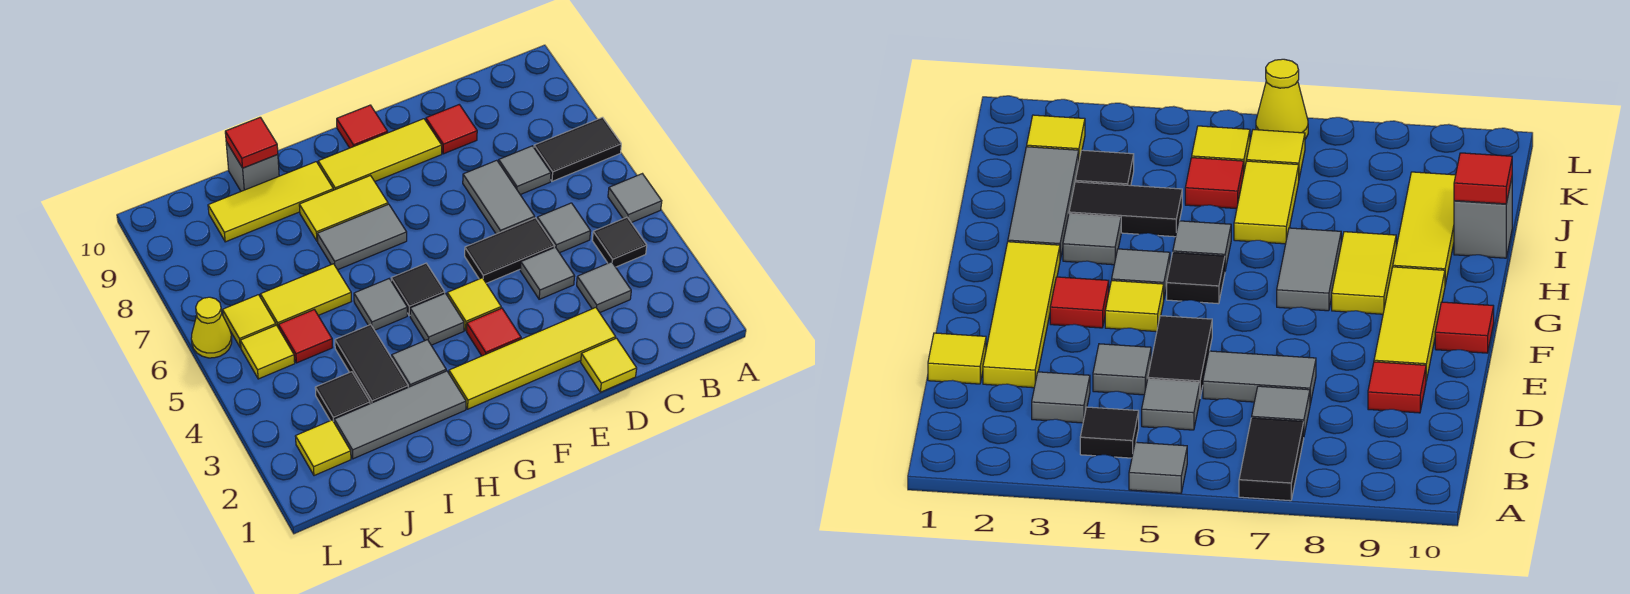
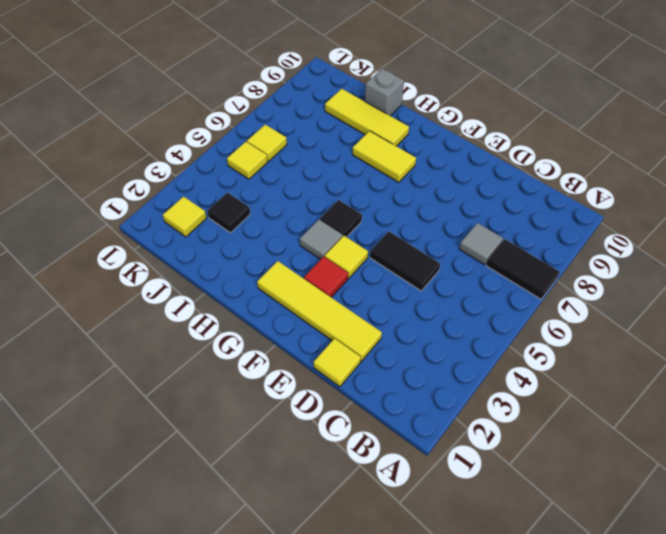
none -> grey tile A5 level 1
none -> black tile B4 level 1
none -> grey tile C3 level 1
none -> grey tile C5 level 1

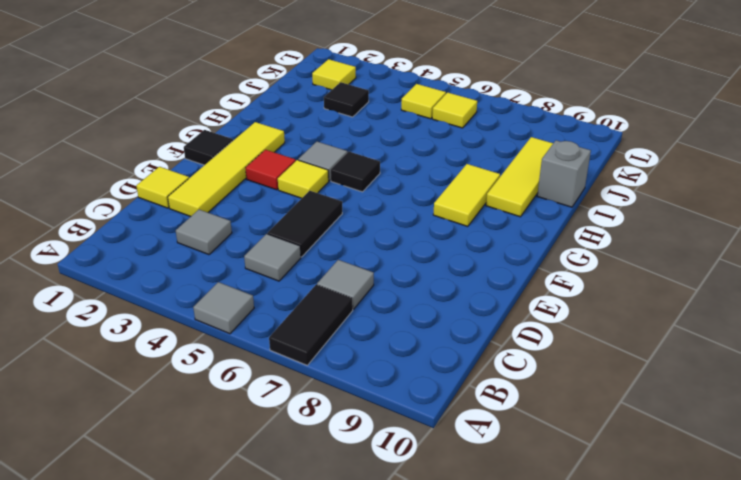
black tile F1 level 1 -> black tile B4 level 1
none -> grey tile D4 level 1
none -> grey tile D6:D7 level 1
none -> red tile D9 level 1
none -> yellow tile E9:G9 level 1

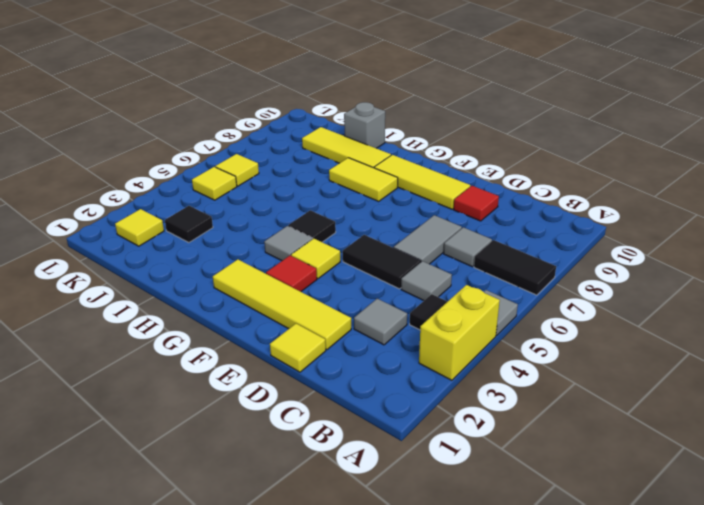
yellow brick A3:A4 level 1 -> none
none -> grey tile D4 level 1
none -> red tile F10 level 1
none -> grey tile G7:H7 level 1
none -> grey tile H2:J2 level 1

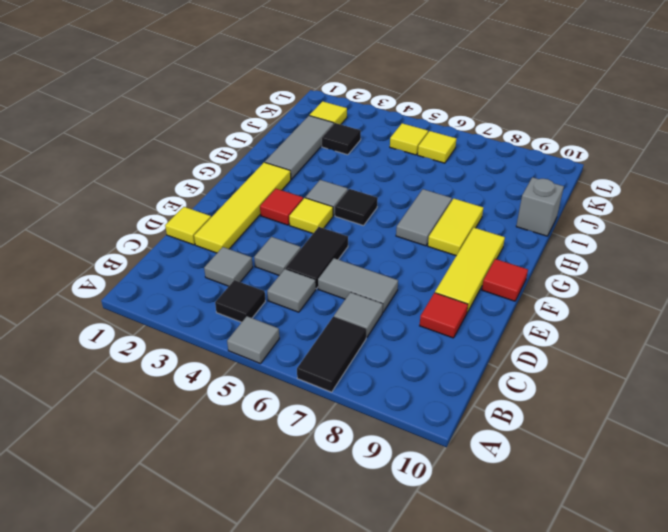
none -> grey tile H3 level 1
none -> grey tile H5 level 1
none -> yellow tile H9:J9 level 1
none -> black tile I3:I4 level 1

